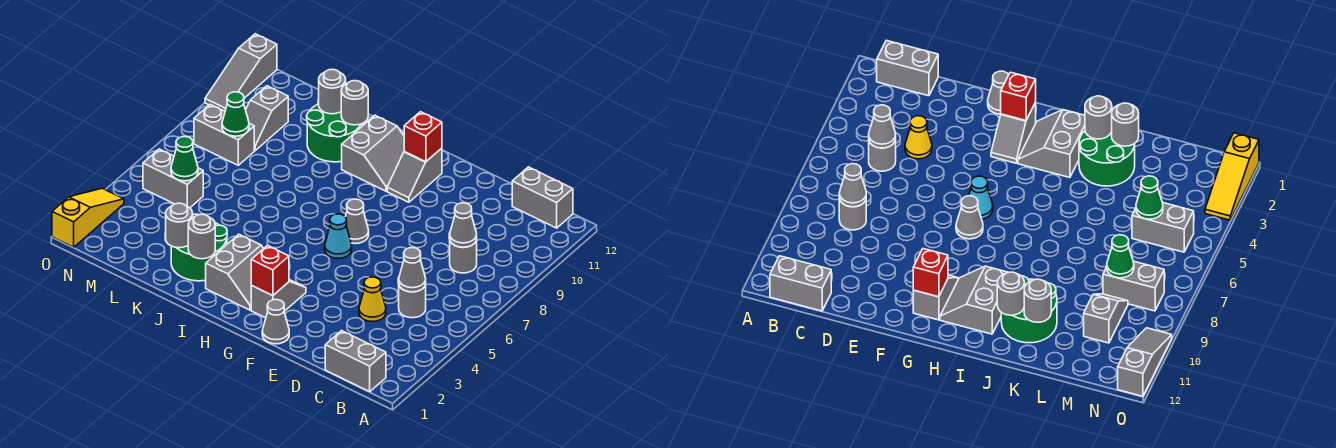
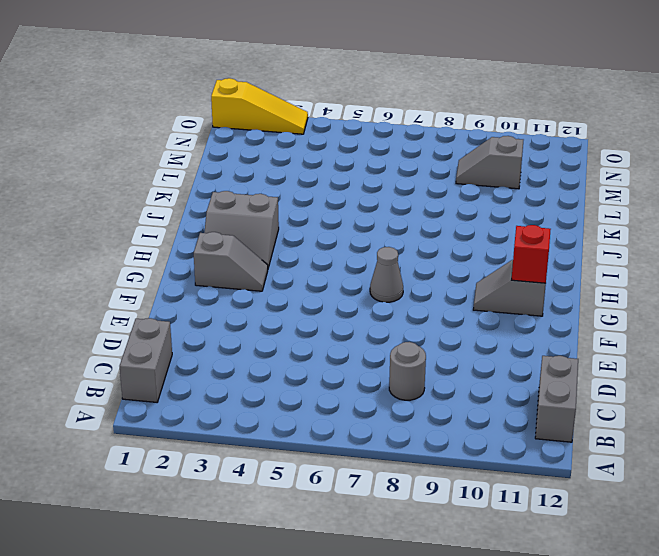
none -> grey round brick C5 level 1
none -> yellow cone D4 level 1
none -> grey cone F1 level 1

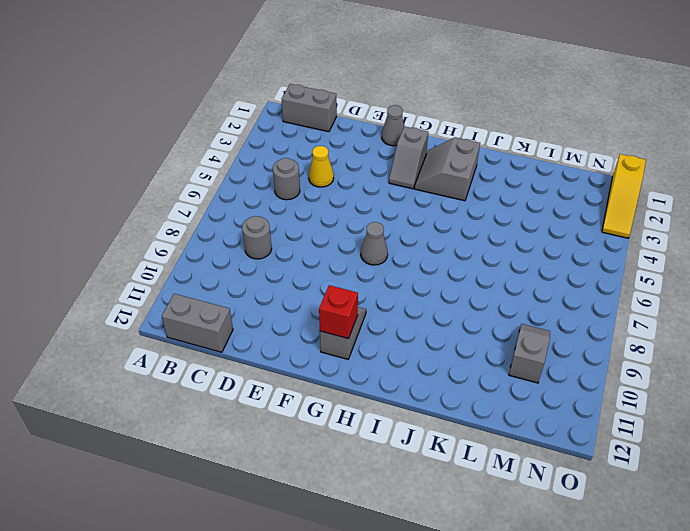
none -> cyan cone G6 level 1
none -> grey slope H10:I11 level 1 top I
none -> green round brick J2:K3 level 1

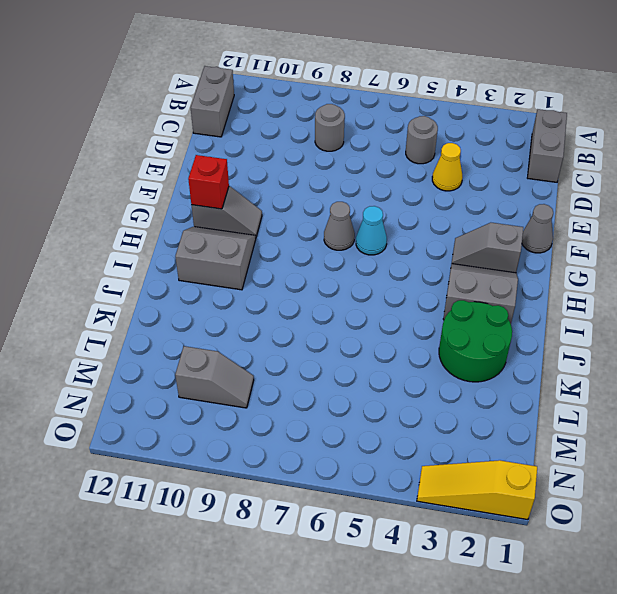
none -> green round brick J10:K11 level 1
none -> grey brick M5:N5 level 1
none -> grey brick M8:N8 level 1

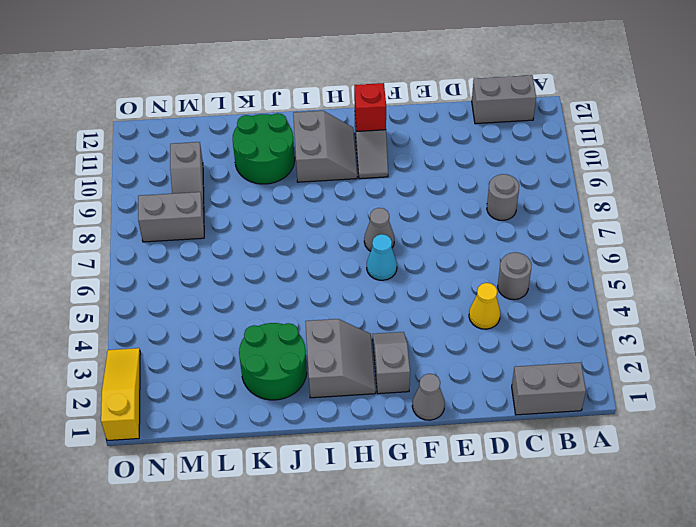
none -> grey brick M5:N5 level 1
none -> grey slope O10:O12 level 1 top 12
none -> grey cone C5 level 2

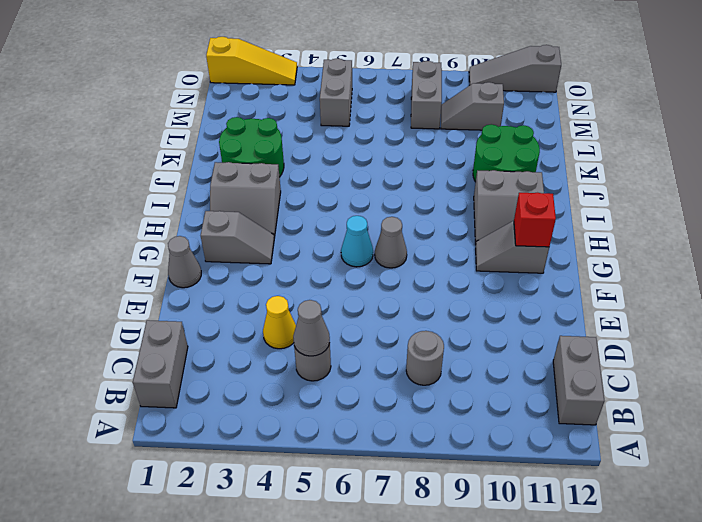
none -> grey cone C8 level 2
none -> red brick G2 level 2
none -> grey round brick J2 level 2

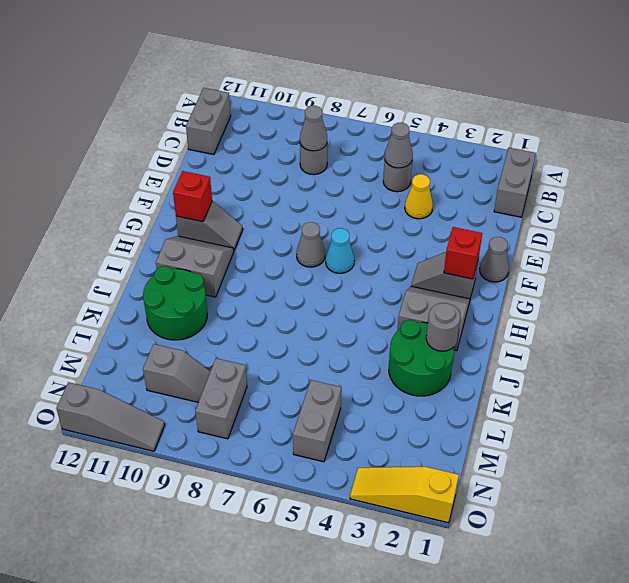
none -> grey round brick J11 level 2
none -> grey round brick K2 level 2
none -> grey round brick K11 level 2

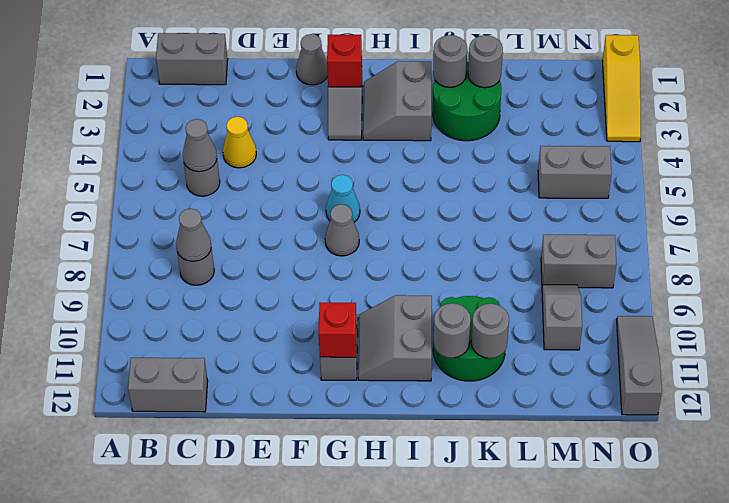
none -> green cone M5 level 2
none -> green cone M8 level 2

